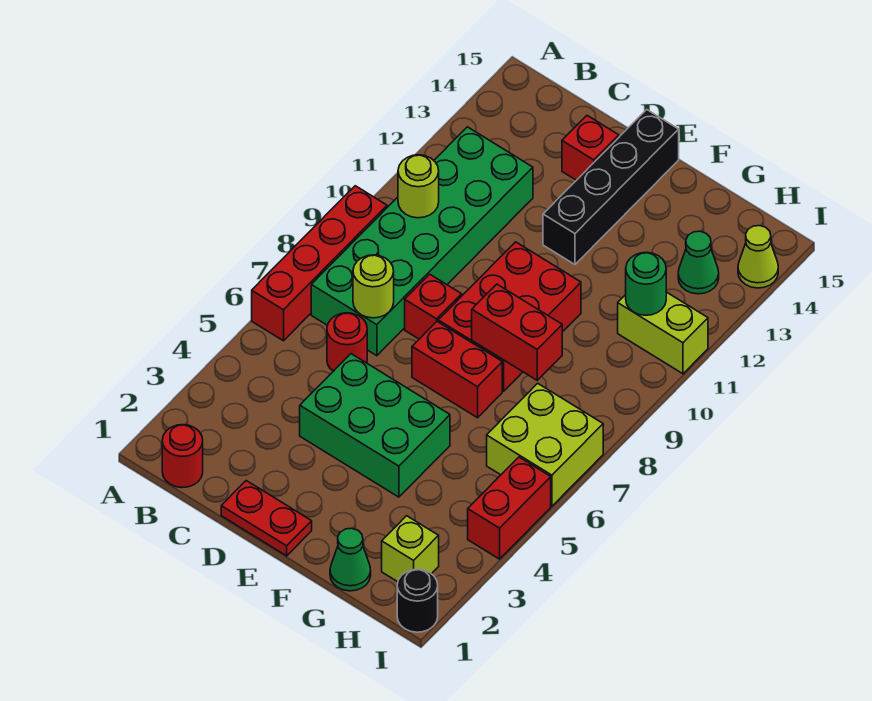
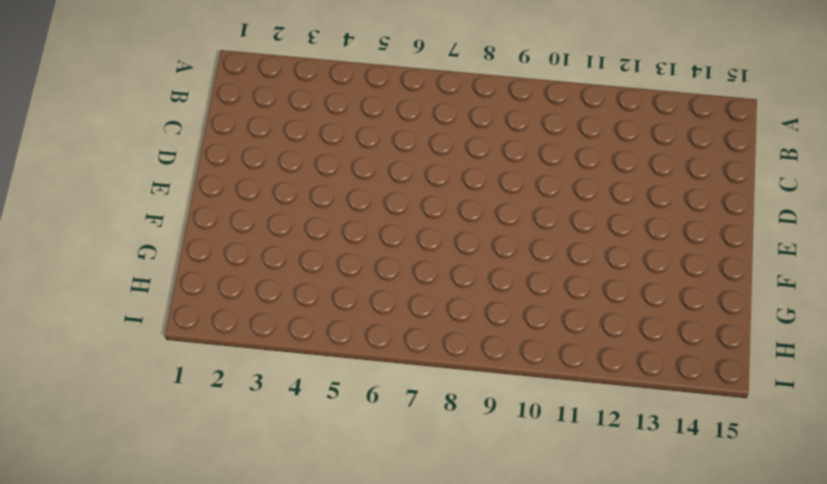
none -> red brick A6:A9 level 1
none -> red round brick B1 level 1
none -> green brick B7:C12 level 1

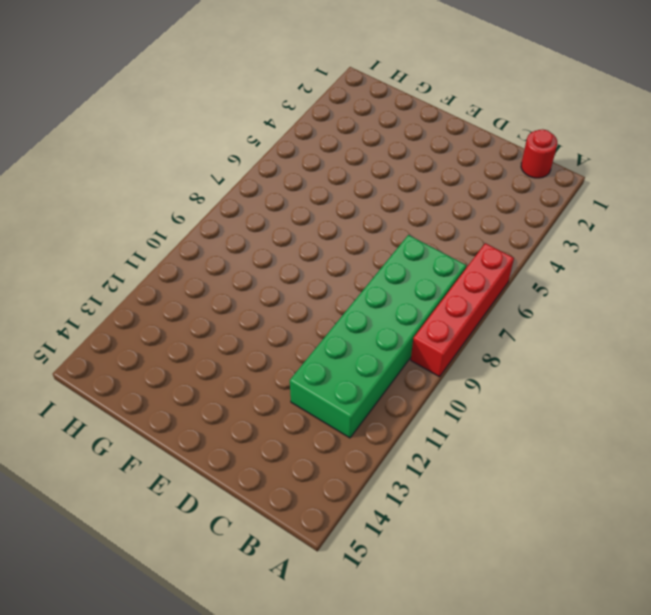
none -> red round brick C6 level 1
none -> red plate D1:E1 level 1
none -> green brick D4:F5 level 1

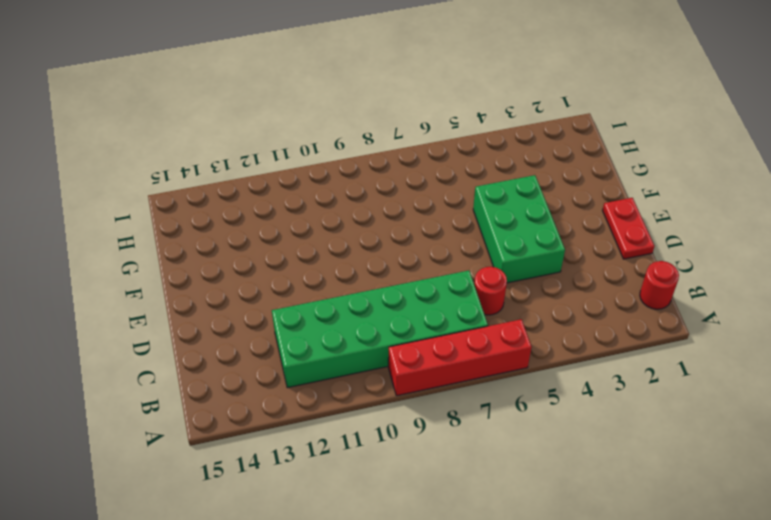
none -> red brick D8 level 1
none -> red brick D14 level 1
none -> red brick E7:F7 level 1

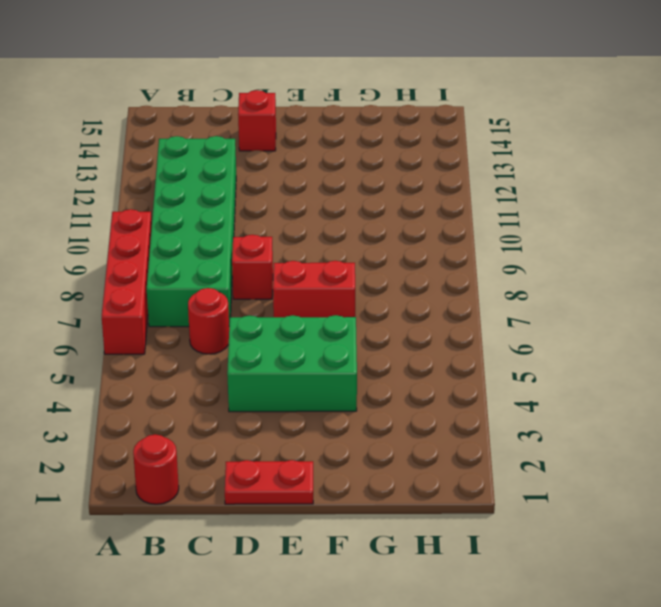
none -> red brick E8:F10 level 1
none -> black brick E12:E15 level 1
none -> green cone G1 level 1

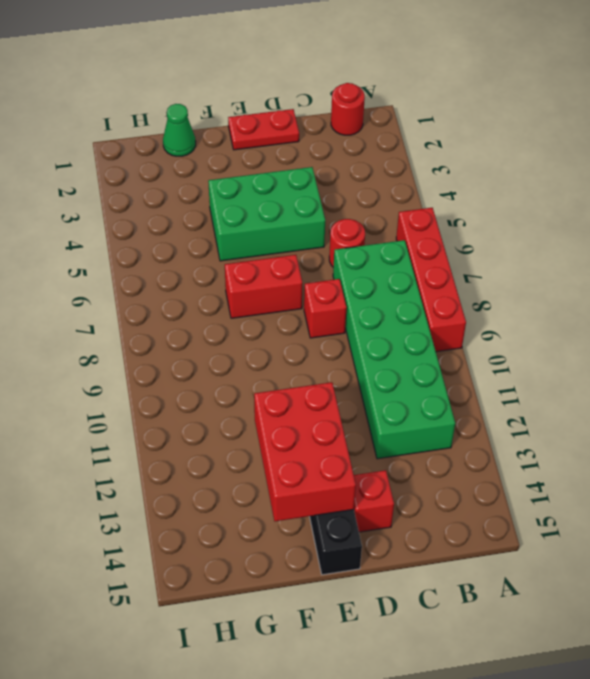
red brick E12:F14 level 2 -> red brick E8:F10 level 1
none -> lime brick H2 level 1
none -> lime brick H6:I7 level 1
none -> lime brick H11:I11 level 1

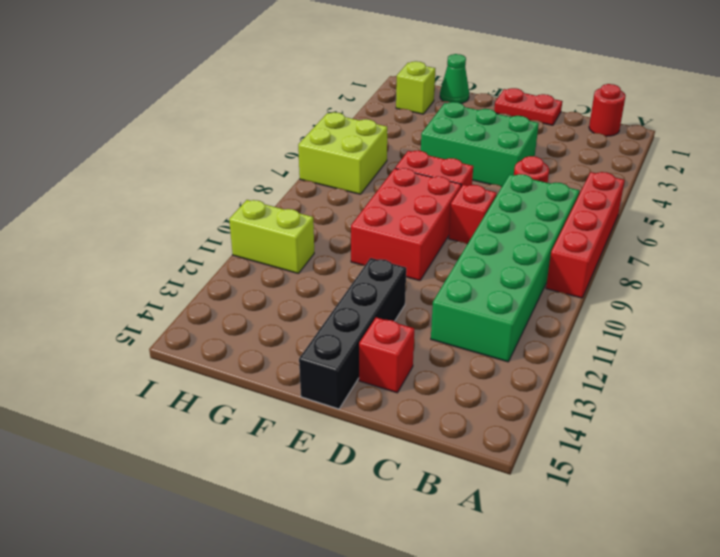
none -> green cone H13 level 1
none -> black round brick I1 level 1
none -> red brick I4:I5 level 1

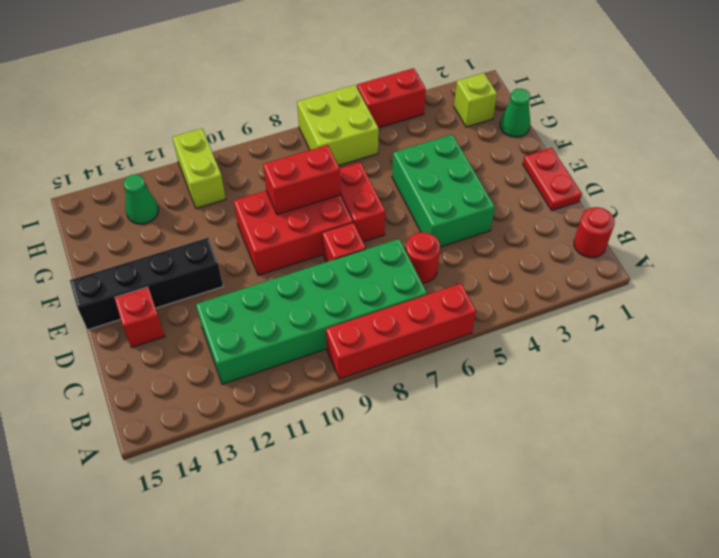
red brick F8:F9 level 2 -> red brick F8:G8 level 2
none -> black round brick I1 level 1
none -> lime cone I14 level 1
none -> lime round brick B10 level 2

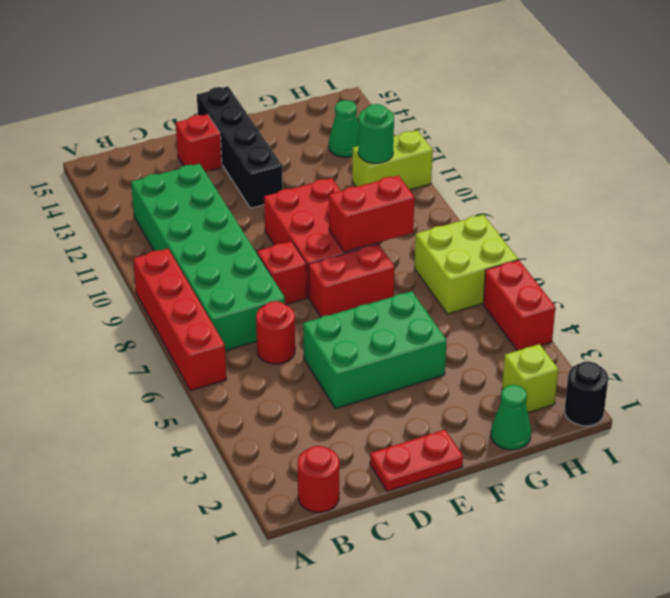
none -> lime cone I14 level 1
none -> lime round brick B10 level 2
none -> lime round brick C7 level 2

